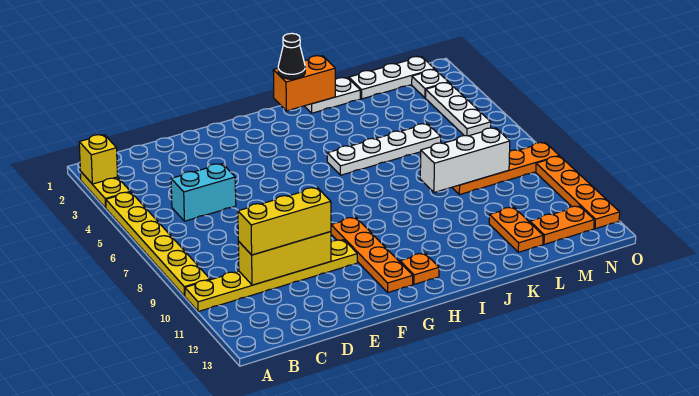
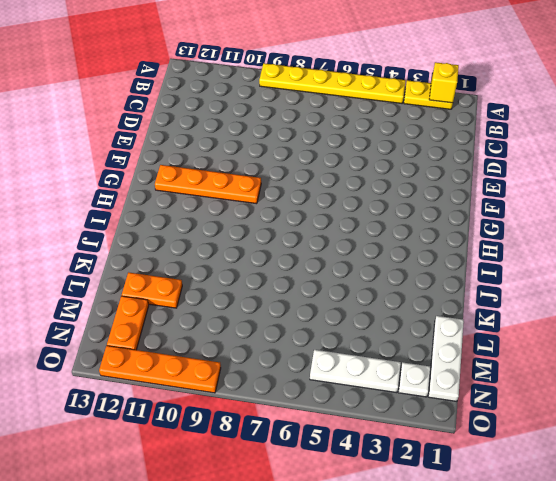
none -> yellow plate A10:F10 level 1
none -> cyan brick C5:D5 level 1
none -> orange plate H12 level 1

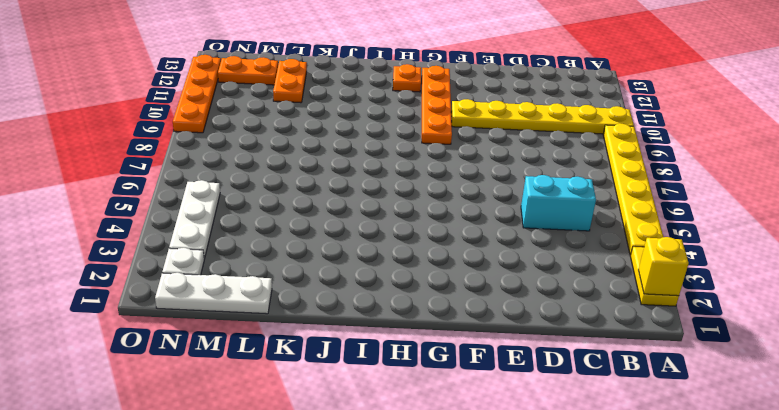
none -> white plate I5:L5 level 1
none -> white plate J1:K1 level 1
none -> orange plate L8:O8 level 1

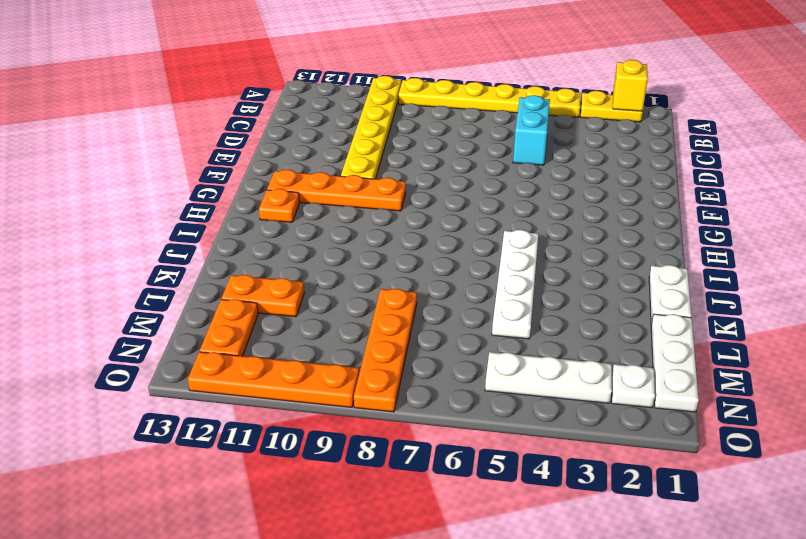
none -> yellow brick C10:E10 level 2
none -> orange brick I1:J1 level 2
none -> white brick K8:M8 level 2

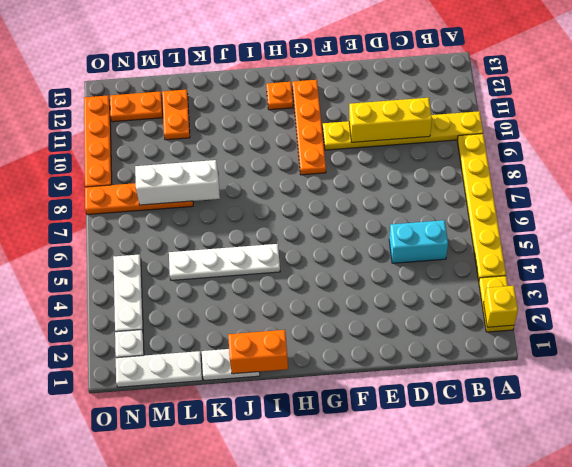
none -> yellow brick C10:E10 level 3
none -> black cone I1 level 3

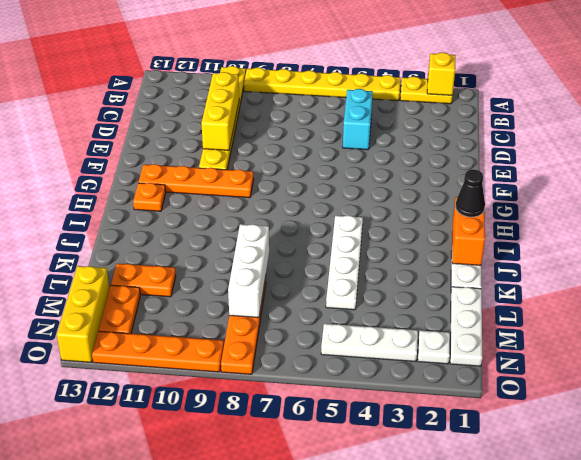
yellow brick M13:O13 level 1 -> yellow brick C10:E10 level 3

